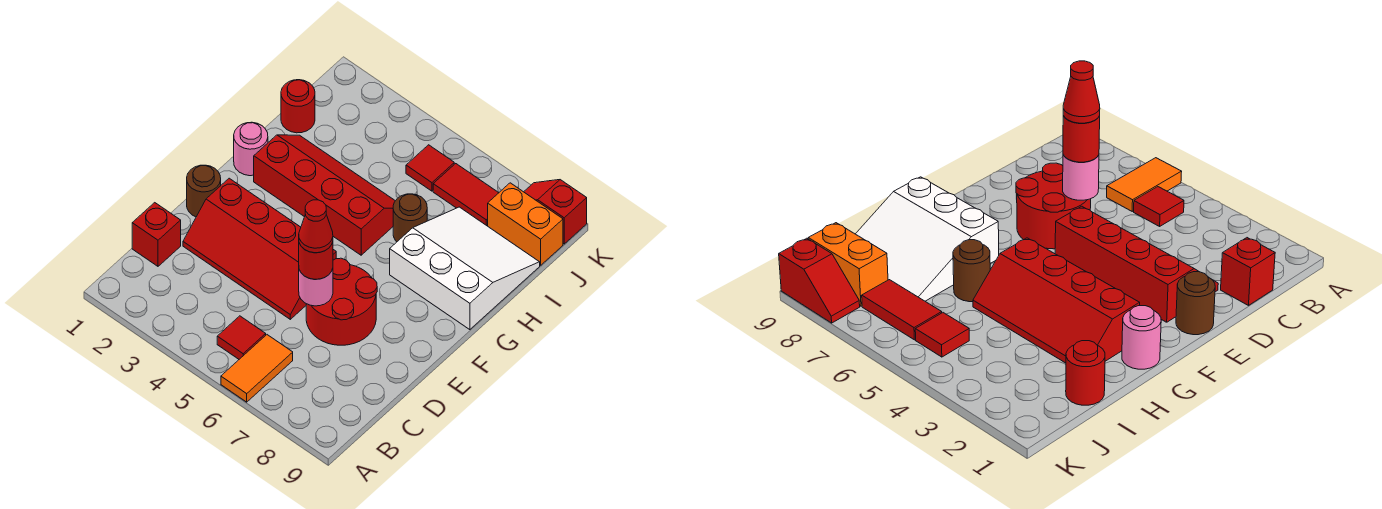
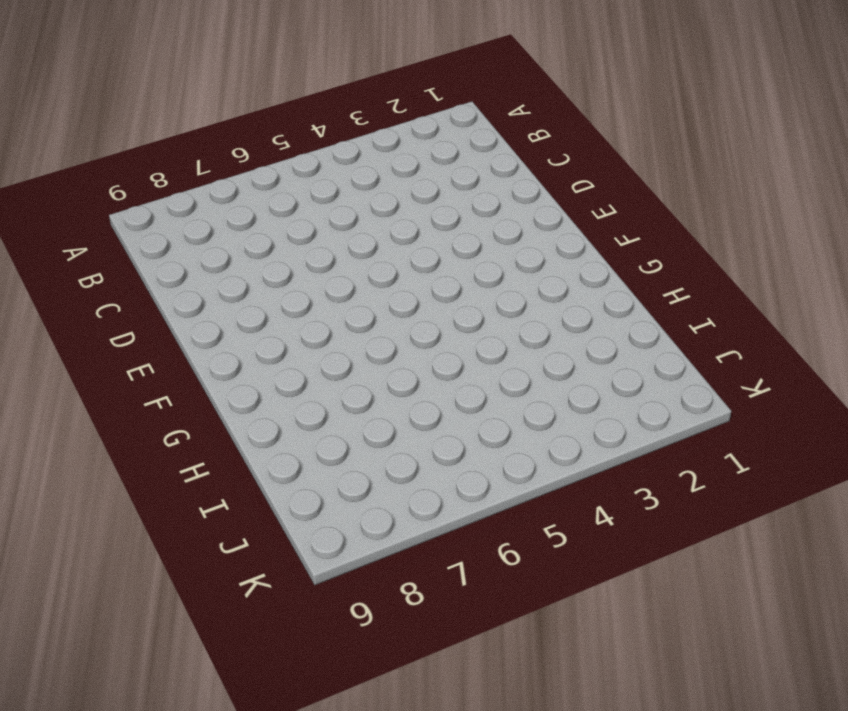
none -> orange tile A6:B6 level 1
none -> red tile B5 level 1
none -> red brick C1 level 1

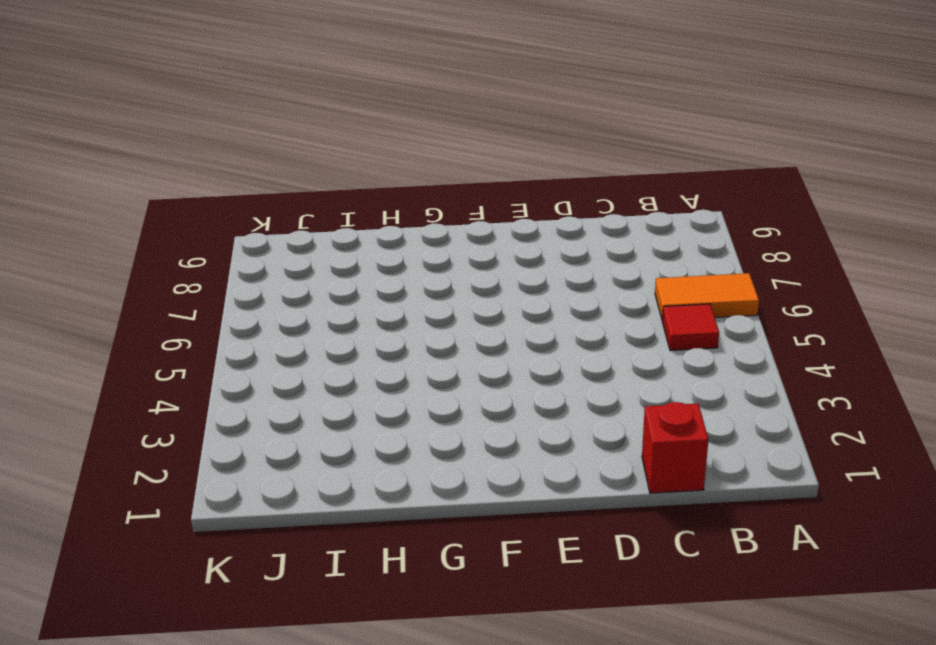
none -> red slope D2:E5 level 1 top E
none -> red round brick D6:E7 level 1
none -> brown round brick E1 level 1

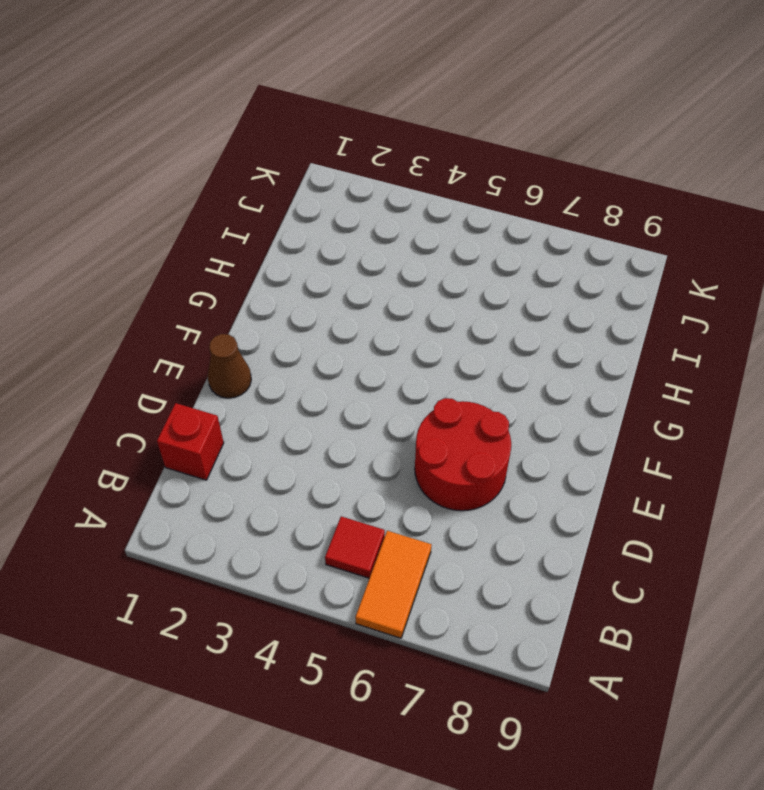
brown cone E1 level 1 -> brown round brick E1 level 1
none -> red slope D2:E5 level 1 top E
none -> pink round brick G1 level 1
none -> red slope G2:H5 level 1 top G

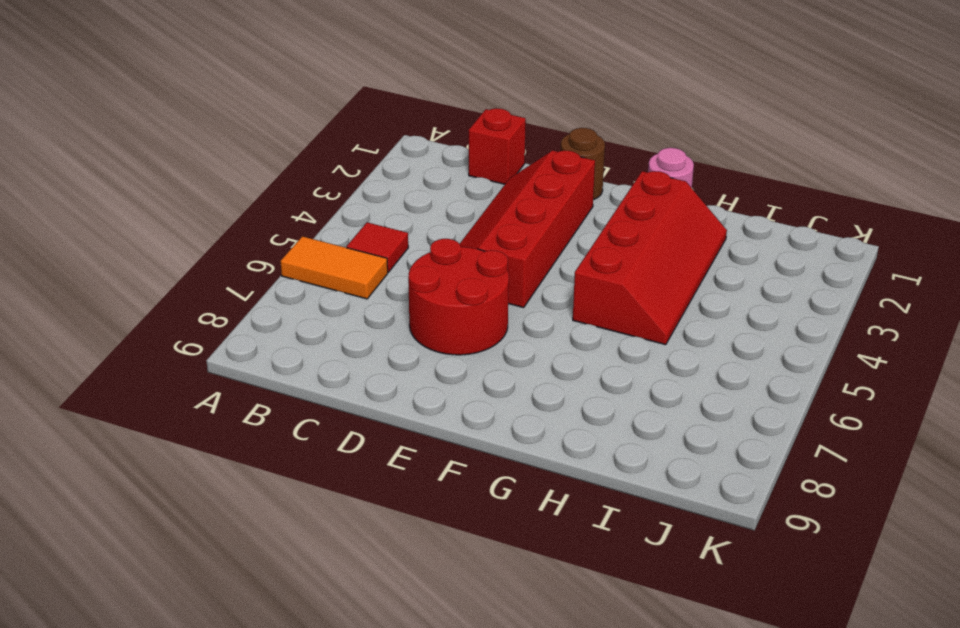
none -> white slope G7:I9 level 1 top G
none -> brown round brick H6 level 1
none -> red round brick I1 level 1

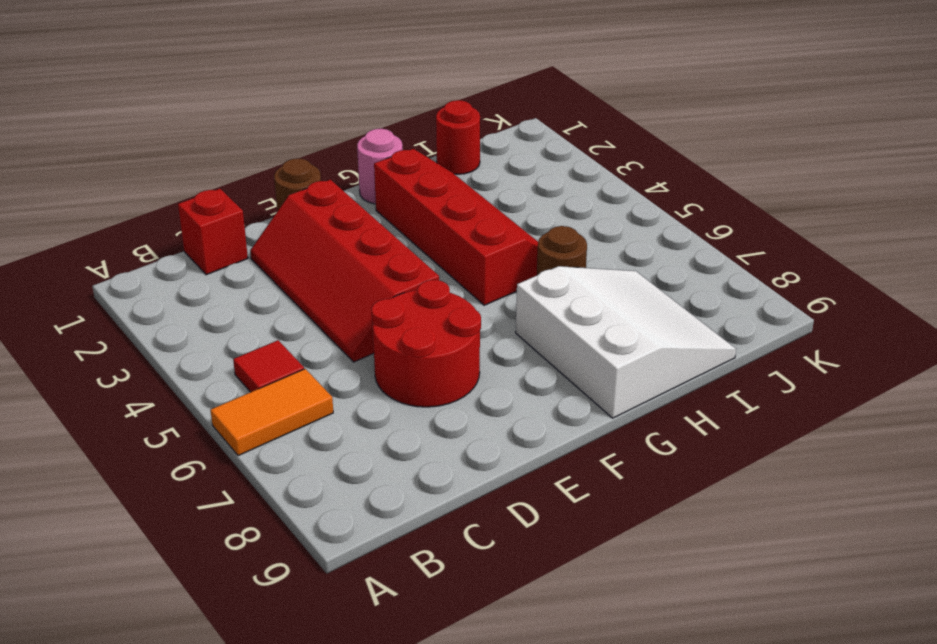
none -> red tile J5 level 1
none -> red tile J6:J7 level 1
none -> orange brick J8:J9 level 1

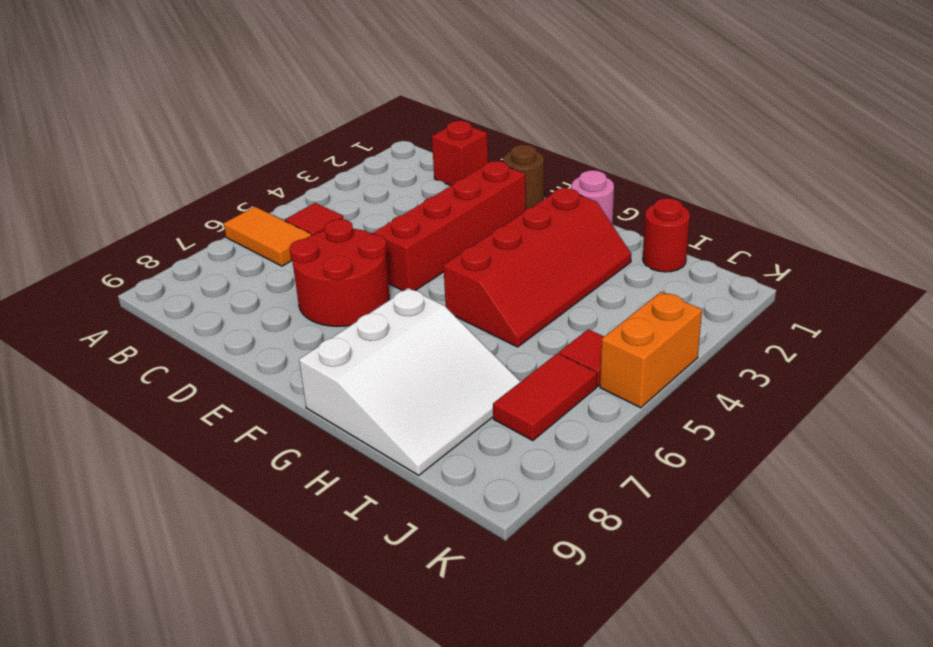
orange brick K4:K5 level 1 -> orange brick J8:J9 level 1
none -> brown round brick H6 level 1
none -> red slope K8:K9 level 1 top 9
none -> pink round brick D6 level 2

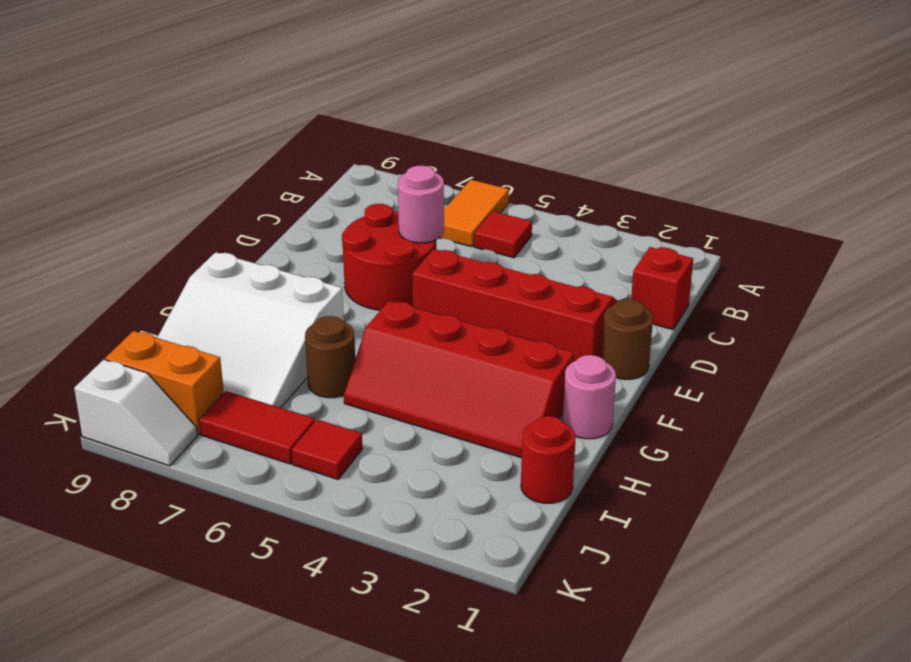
white slope K8:K9 level 1 top 9 -> red slope K8:K9 level 1 top 9
none -> red round brick D6 level 3
none -> red cone D6 level 4

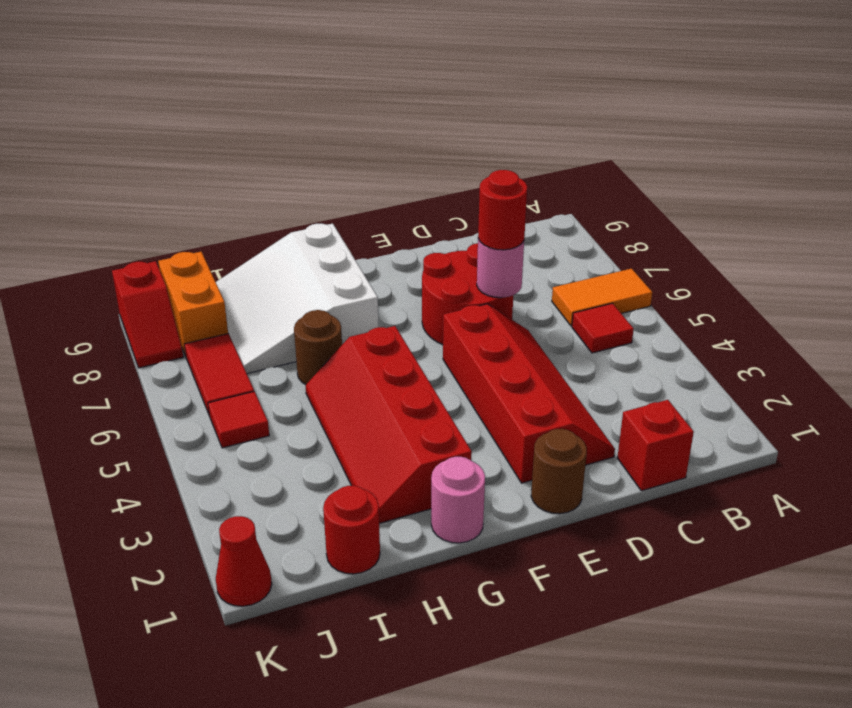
red cone K1 level 1 -> red cone D6 level 4

